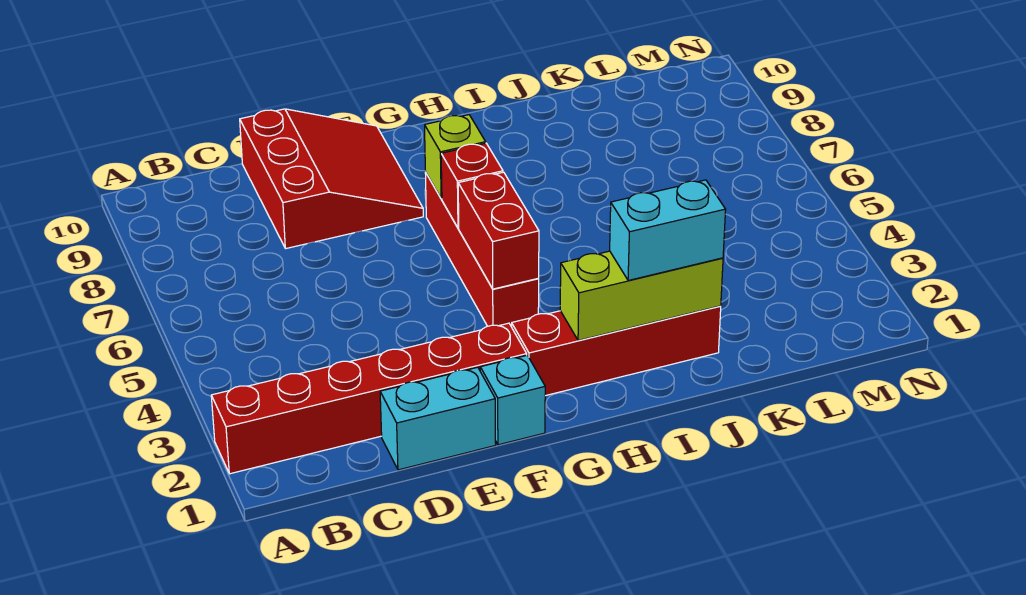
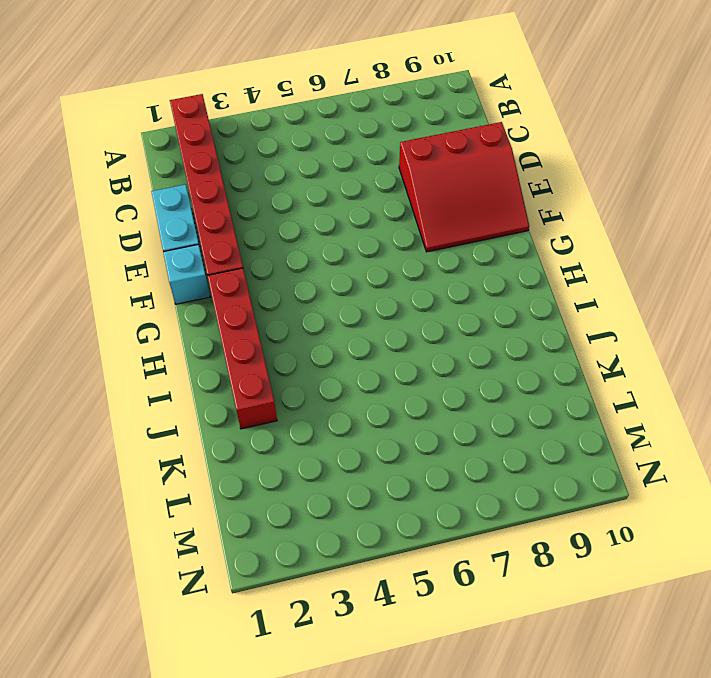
none -> red brick G4:G7 level 1
none -> red brick G4:G5 level 2

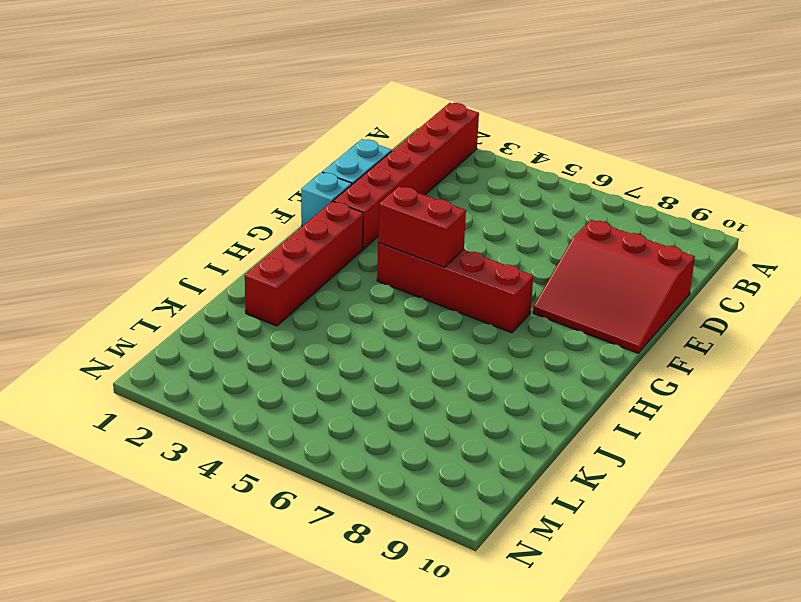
none -> red brick G6 level 2
none -> lime brick G7 level 2

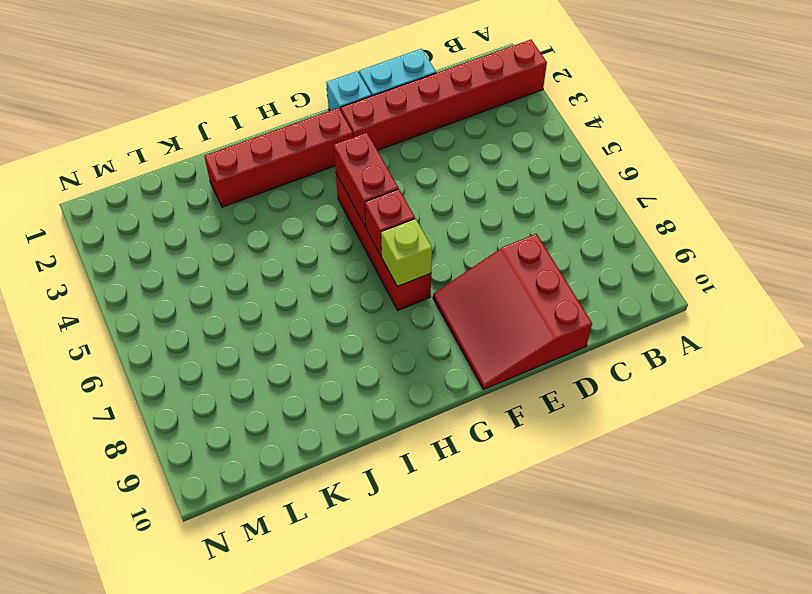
none -> lime brick H2:J2 level 2
none -> cyan brick I2:J2 level 3

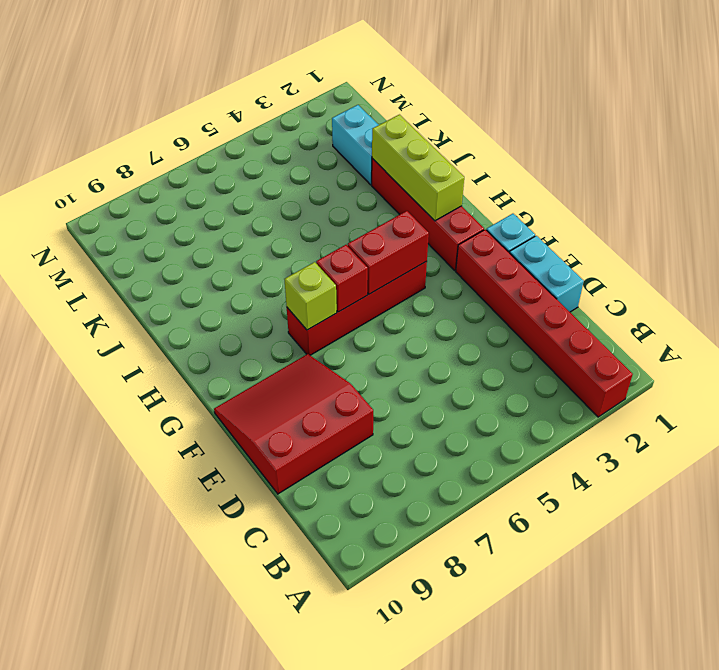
cyan brick K2:L2 level 1 -> cyan brick I2:J2 level 3

